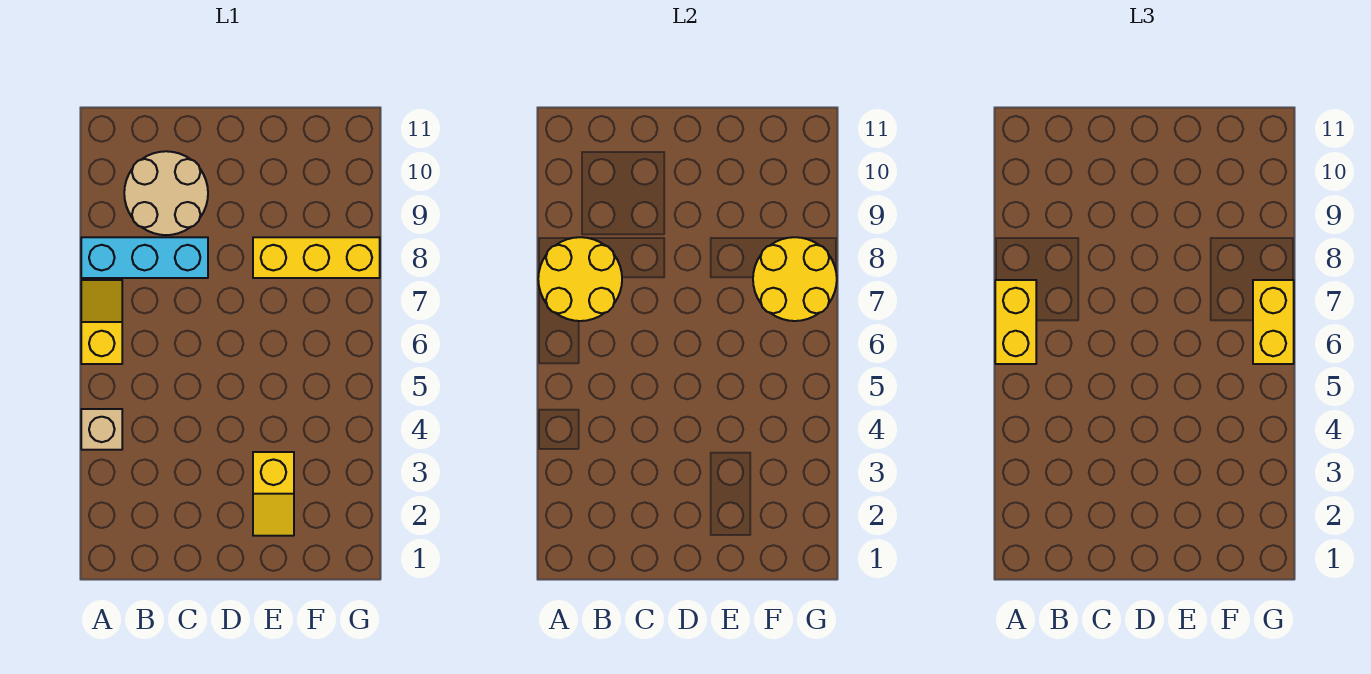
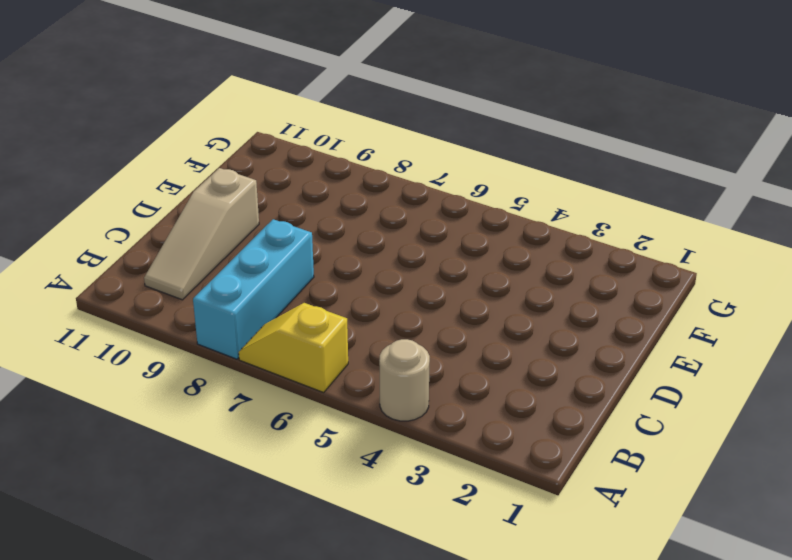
tan round brick A4 level 1 -> tan brick A4 level 1
tan slope B10:D10 level 1 top D -> tan round brick B9:C10 level 1
none -> yellow slope E2:E3 level 1 top 3
none -> yellow brick E8:G8 level 1

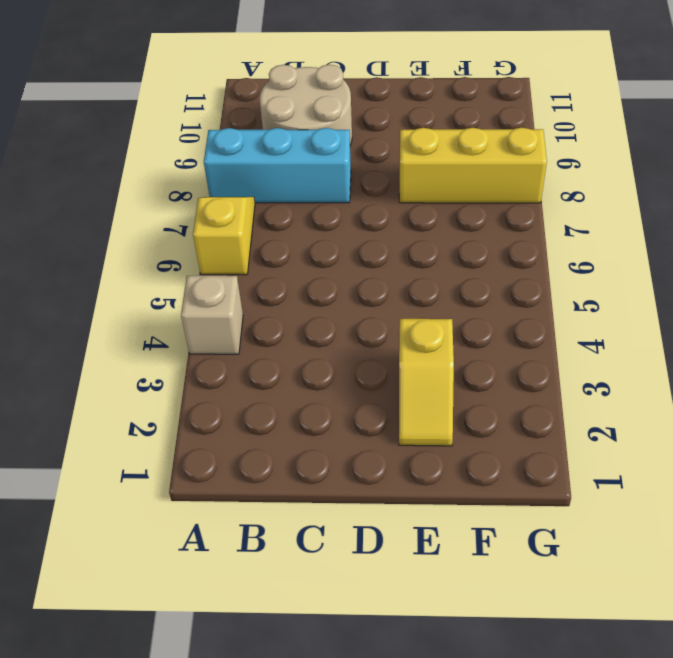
none -> yellow round brick A7:B8 level 2
none -> yellow round brick F7:G8 level 2

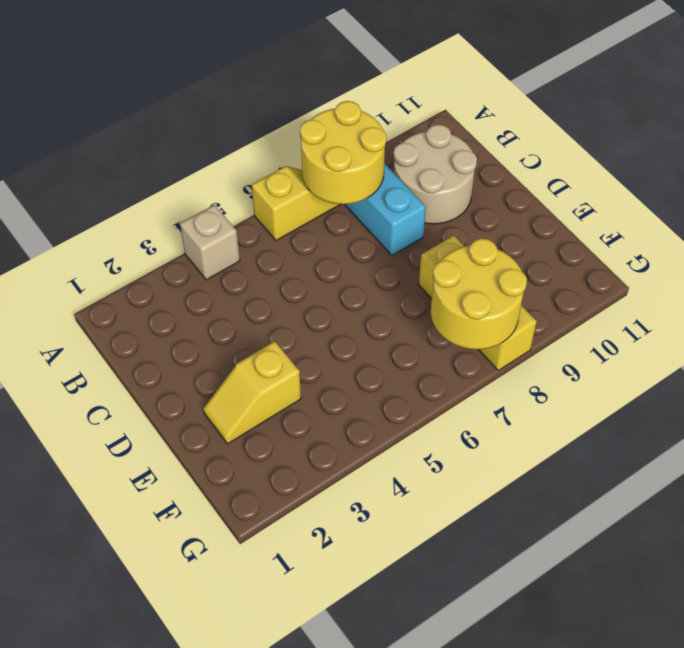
none -> yellow brick A6:A7 level 3
none -> yellow brick G6:G7 level 3

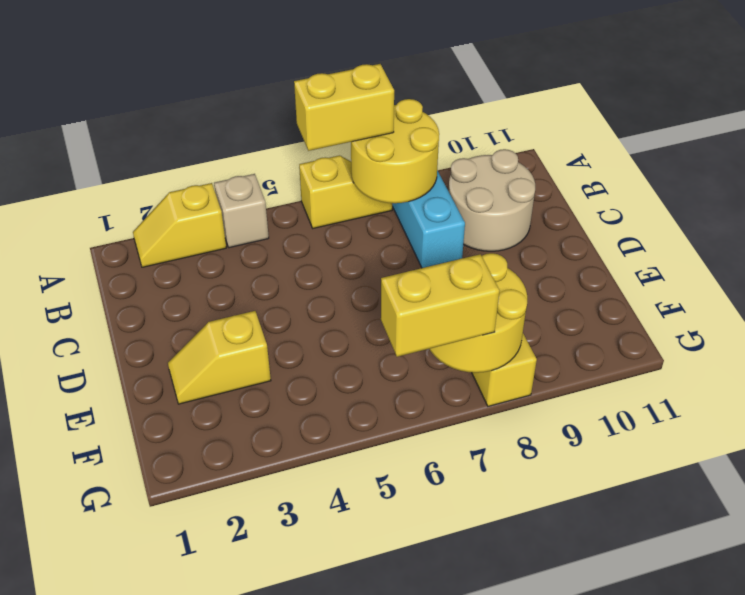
yellow slope A2:A3 level 1 top 3 -> none

